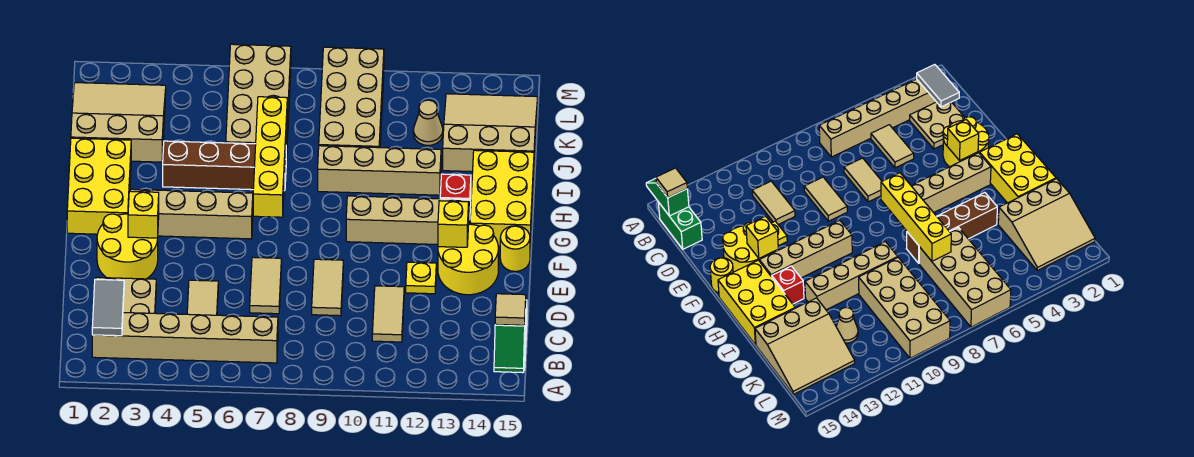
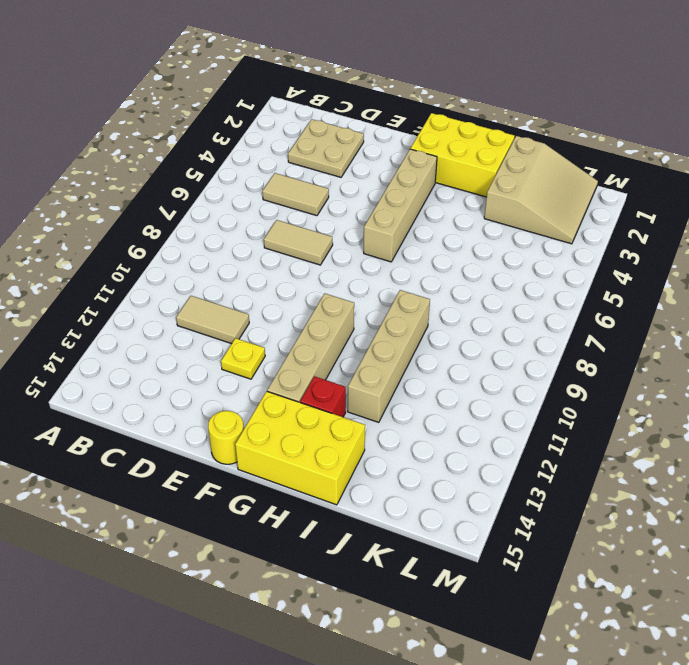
none -> tan brick B2:B7 level 1
none -> green brick B15:C15 level 1
none -> tan tile D9:E9 level 1

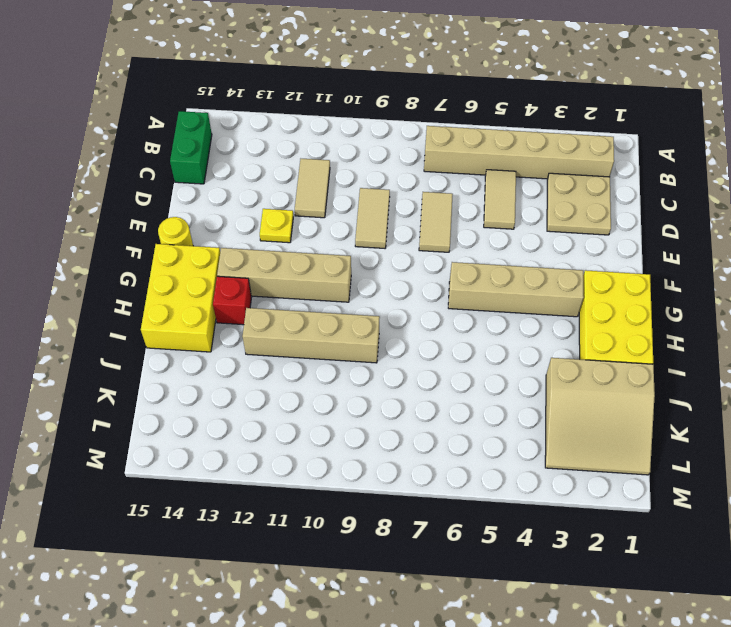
none -> yellow round brick E2:F3 level 1
none -> yellow round brick E13:F14 level 1
none -> brown brick I4:I7 level 1

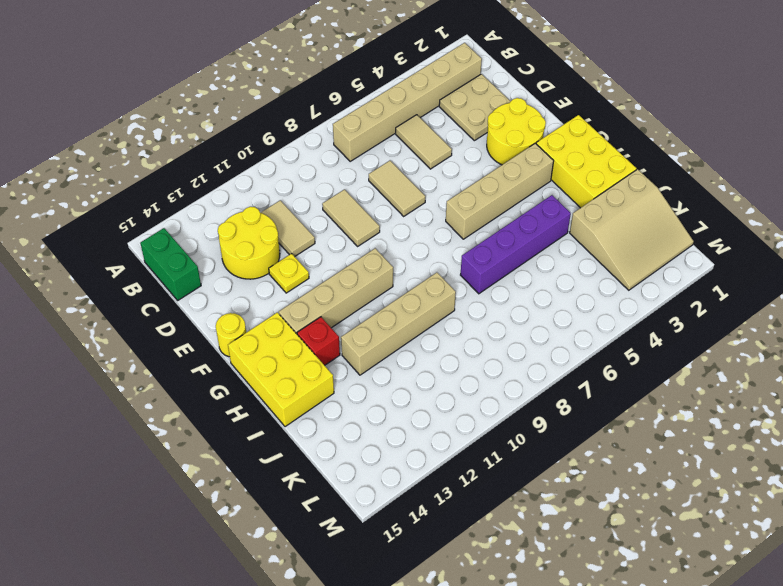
yellow round brick C12:D13 level 1 -> yellow round brick E13:F14 level 1
purple brick I4:I7 level 1 -> brown brick I4:I7 level 1
none -> tan brick J6:M7 level 1
none -> tan brick J9:M10 level 1
none -> tan slope J13:L15 level 1 top J

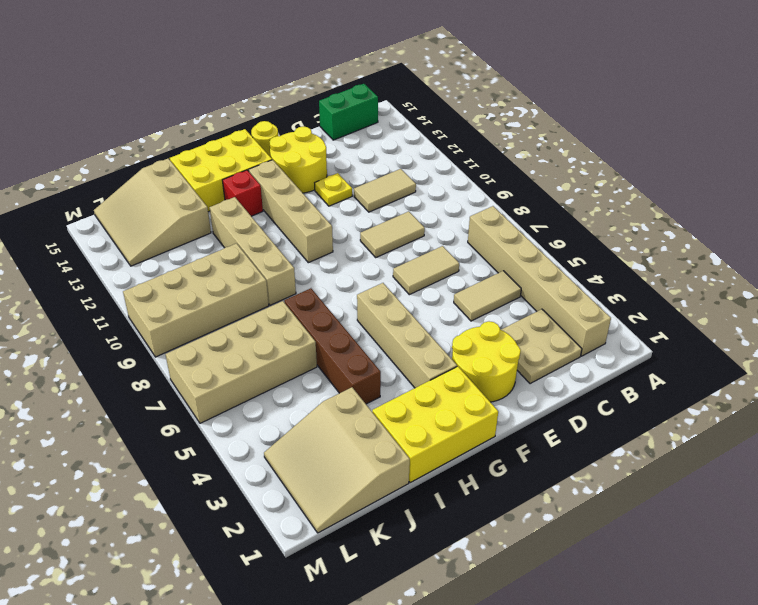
none -> tan cone K12 level 1
none -> green slope A15:B15 level 2 top B
none -> grey tile B2:C2 level 2

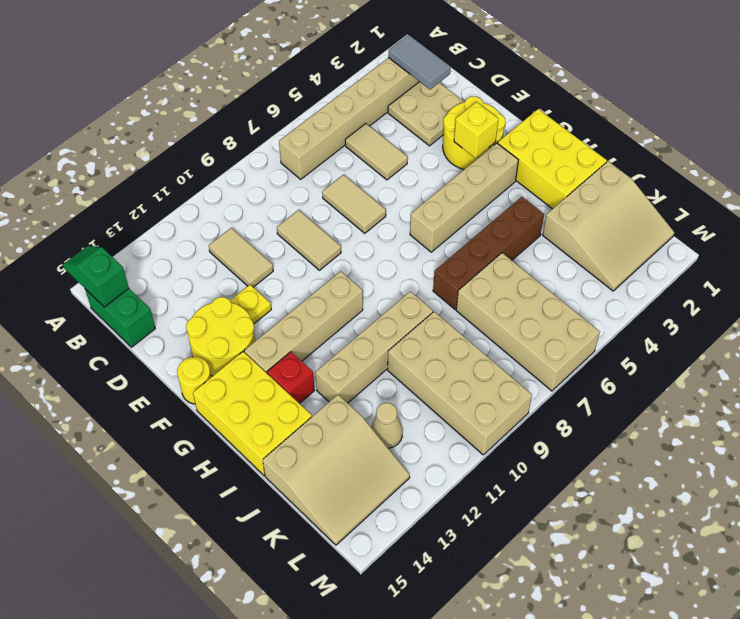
none -> yellow brick F13 level 2
none -> yellow brick G7:J7 level 2
none -> tan tile B15 level 3

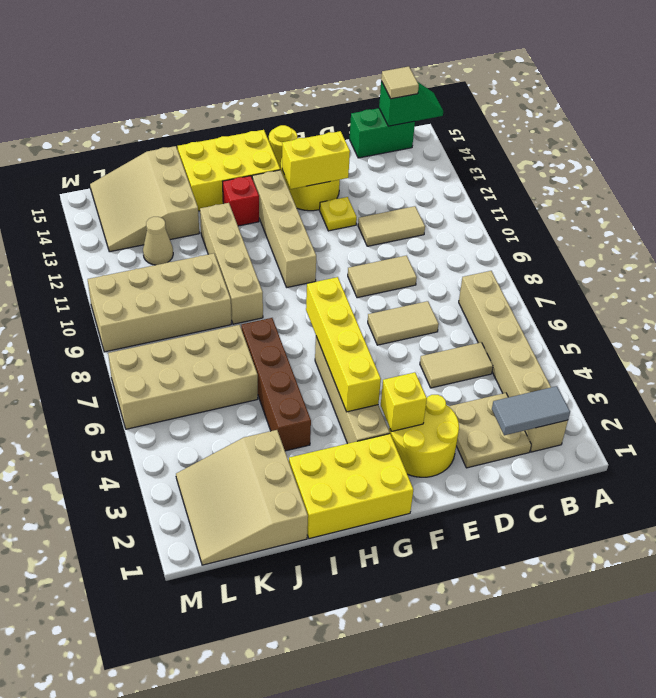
yellow brick E13:F13 level 2 -> yellow brick F13 level 2
yellow brick G4:G7 level 2 -> yellow brick G7:J7 level 2

